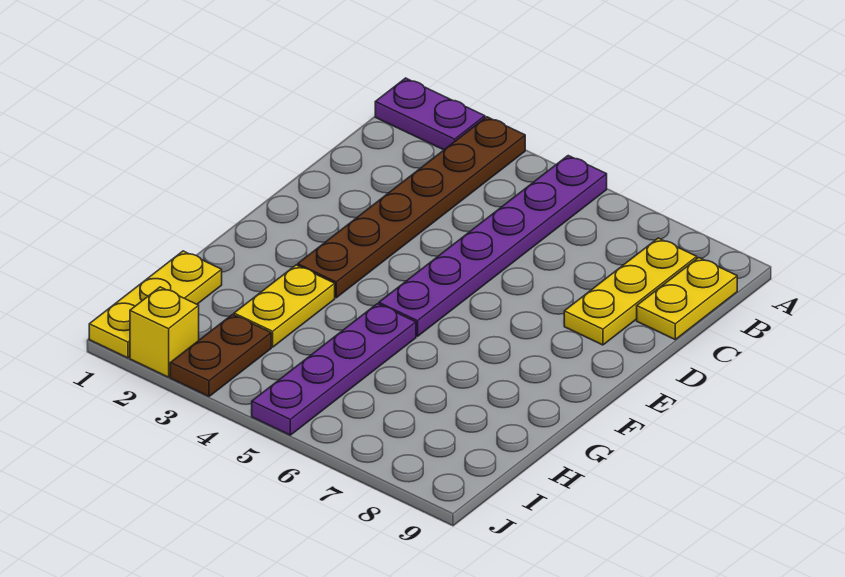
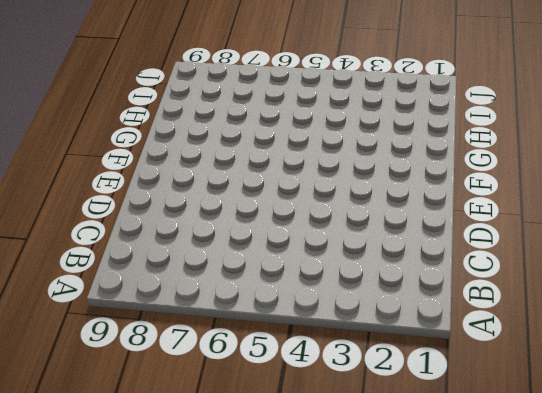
none -> purple plate A1:A2 level 1
none -> brown plate A3:F3 level 1

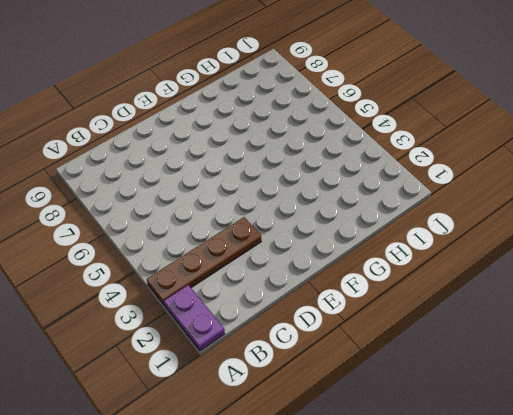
brown plate A3:D3 level 1 -> brown plate A3:F3 level 1
none -> purple plate A5:F5 level 1
none -> yellow plate B8:D8 level 1

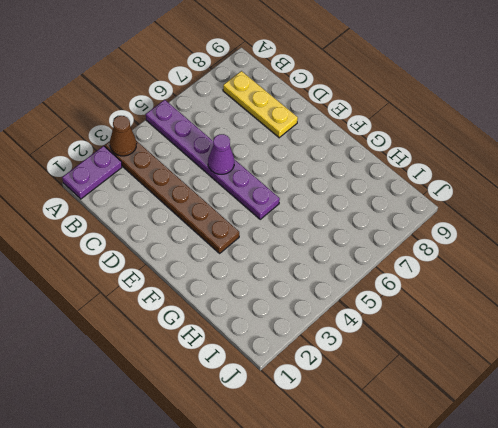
brown cone A3 level 2 -> none
purple cone D5 level 2 -> none
none -> yellow plate B9:C9 level 1
none -> yellow plate G3:H3 level 1

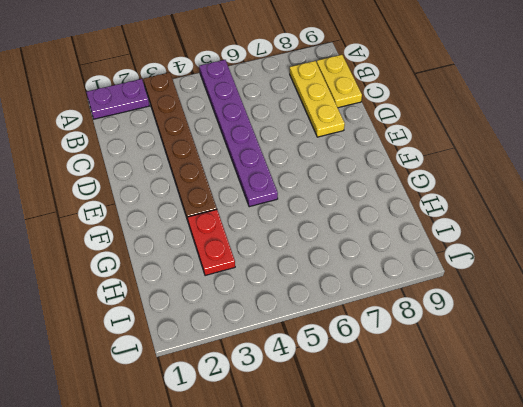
red plate G3:H3 level 1 -> yellow plate G3:H3 level 1
none -> purple plate G5:J5 level 1
none -> yellow plate H1:J1 level 1

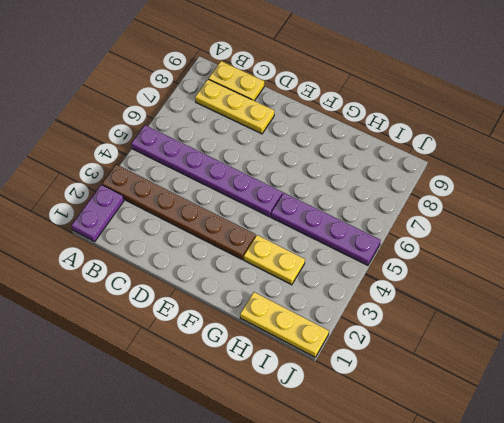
none -> brown plate I3:J3 level 1
none -> yellow brick J2 level 1

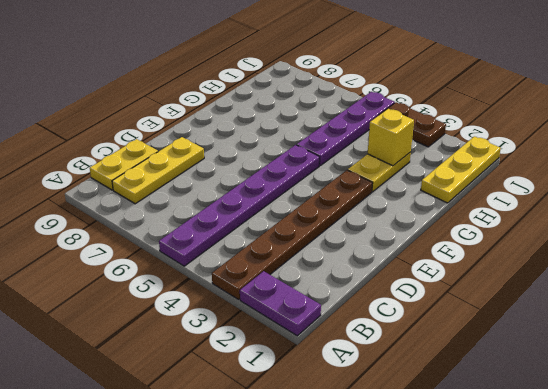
yellow brick H3 level 2 -> yellow brick J2 level 1
brown plate J3:J4 level 1 -> brown plate I3:J3 level 1

